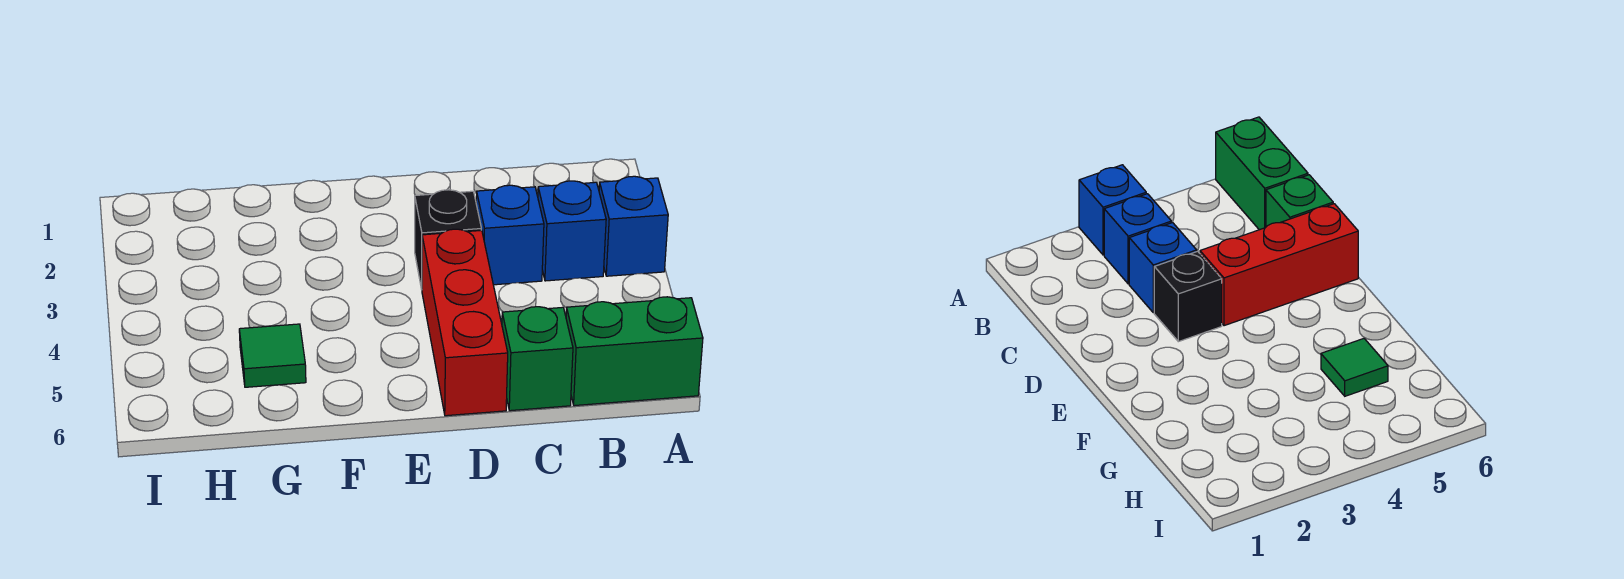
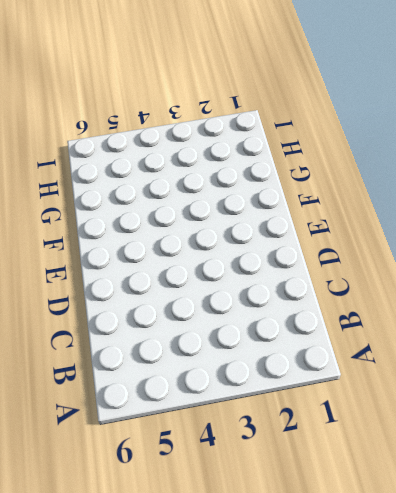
none -> blue brick A3 level 1
none -> green brick A6:B6 level 1

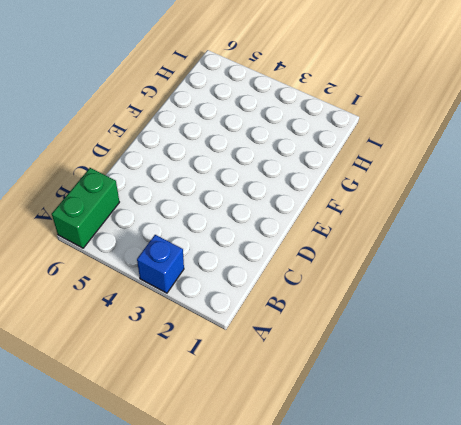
none -> blue brick B3 level 1
none -> blue brick C3 level 1

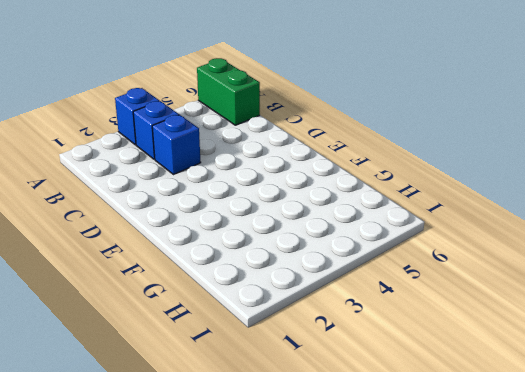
none -> green brick C6 level 1
none -> black brick D3 level 1

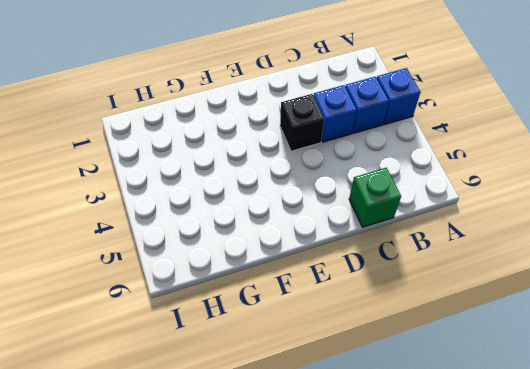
none -> green brick A6:B6 level 1
none -> red brick D4:D6 level 1

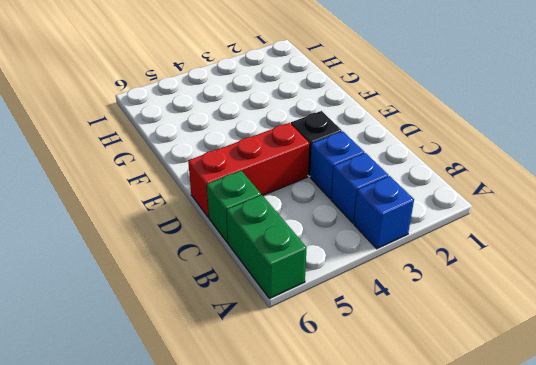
none -> green tile G5 level 1

